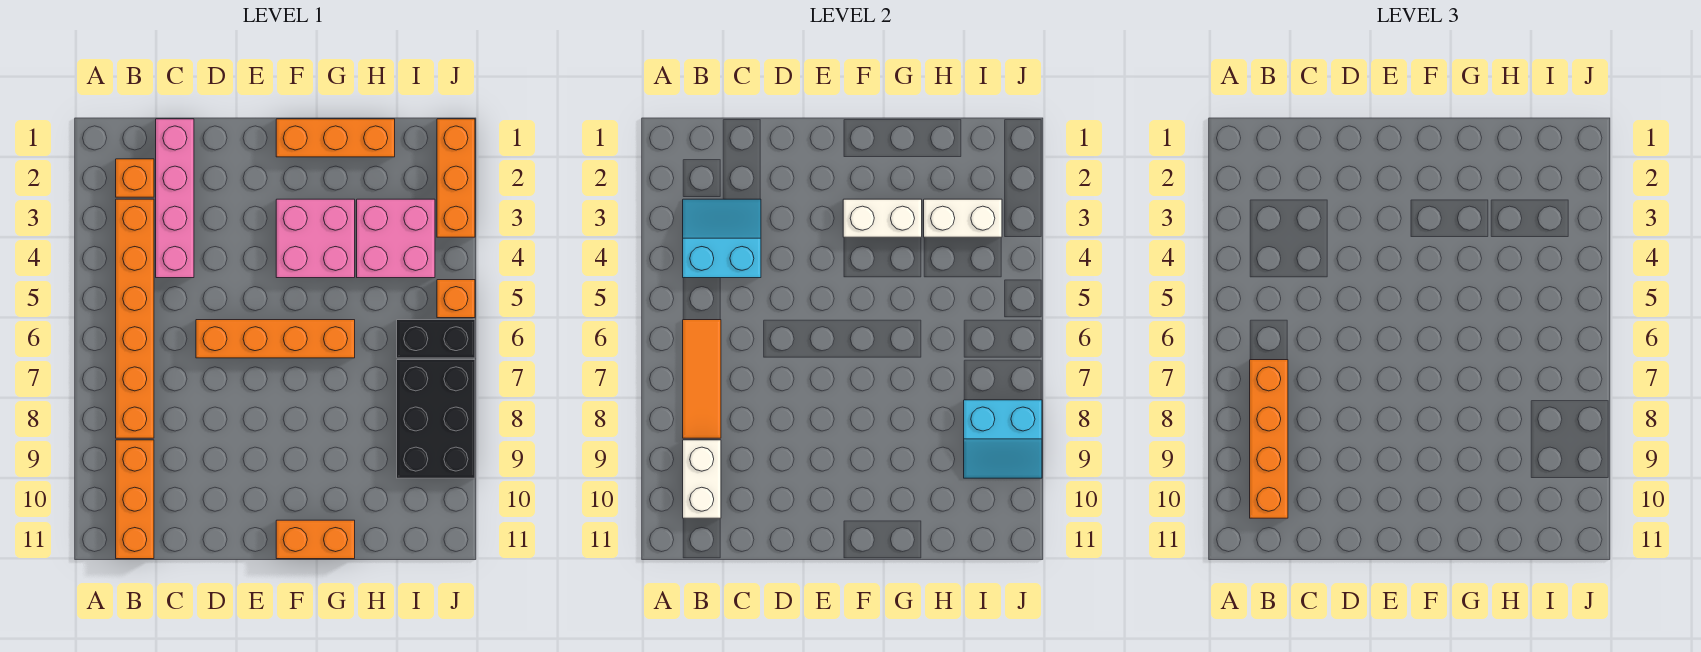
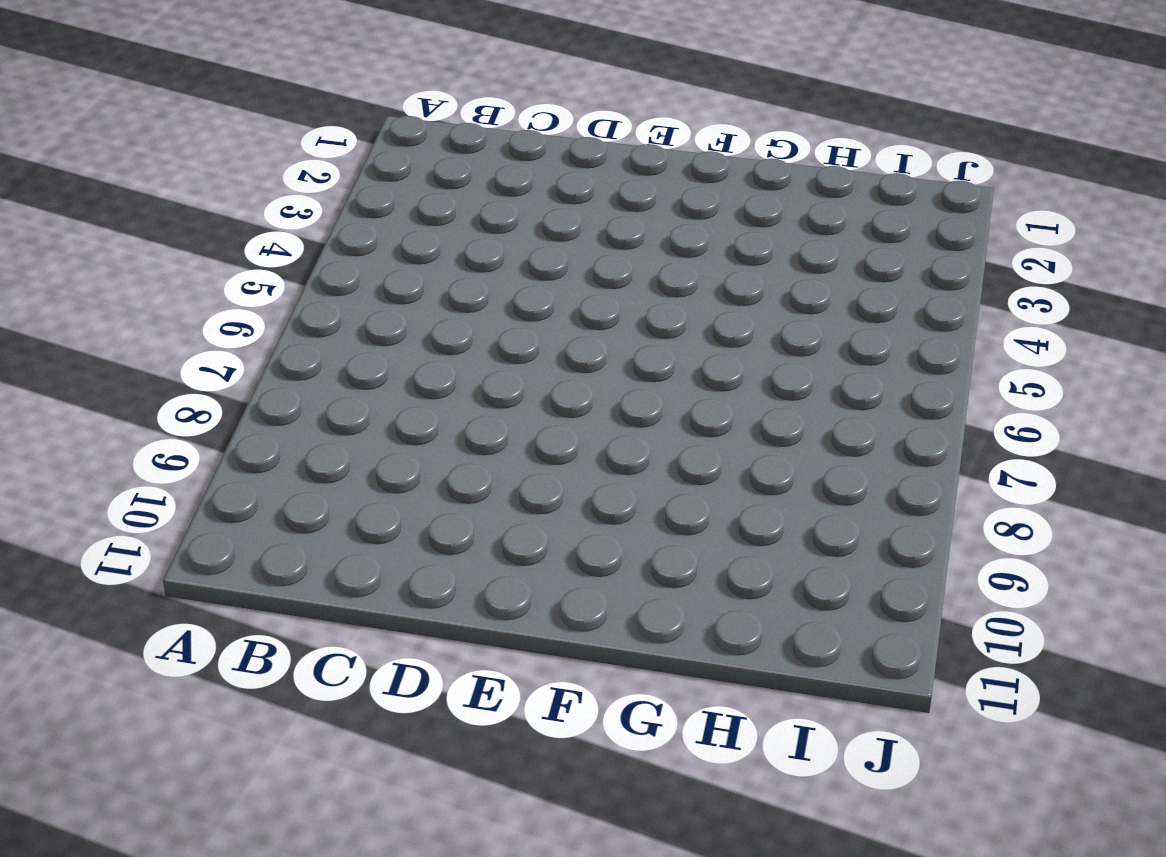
none -> orange brick B2 level 1
none -> orange brick B3:B8 level 1
none -> orange brick B9:B11 level 1

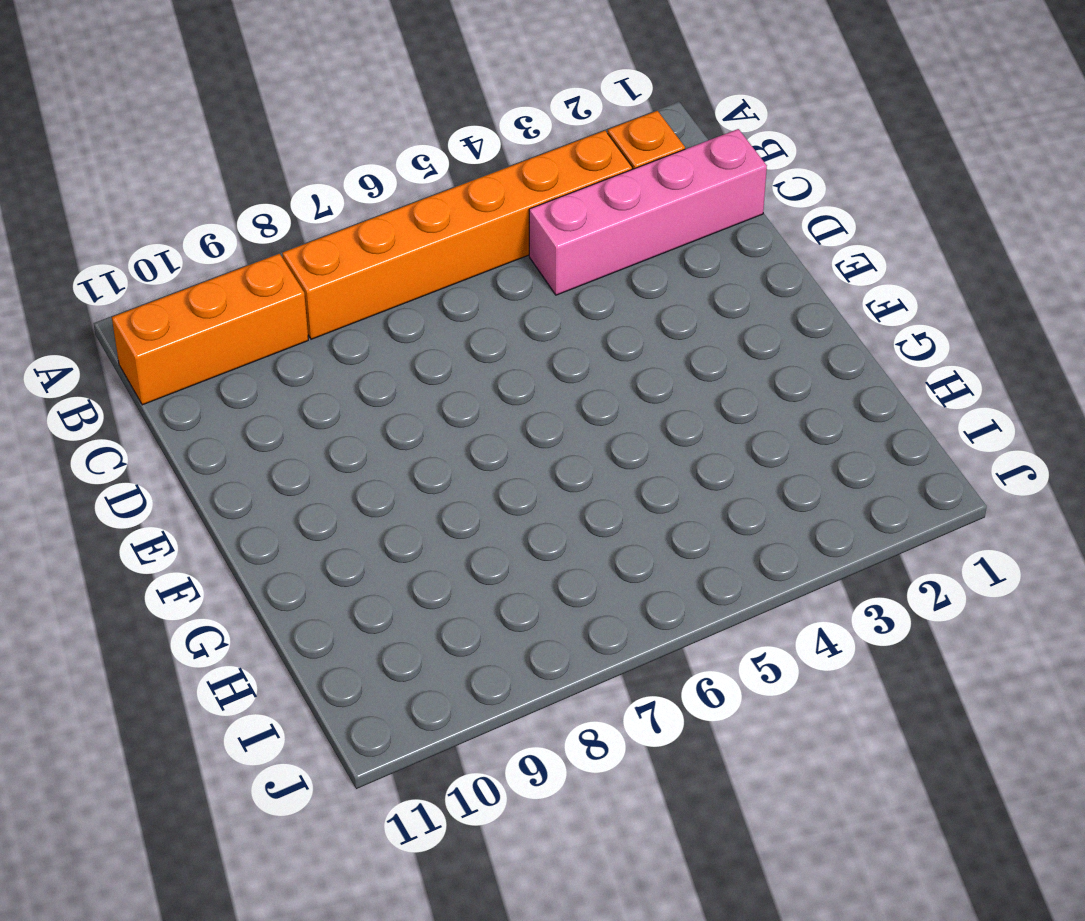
none -> orange brick D6:G6 level 1
none -> orange brick F1:H1 level 1
none -> pink brick F3:G4 level 1

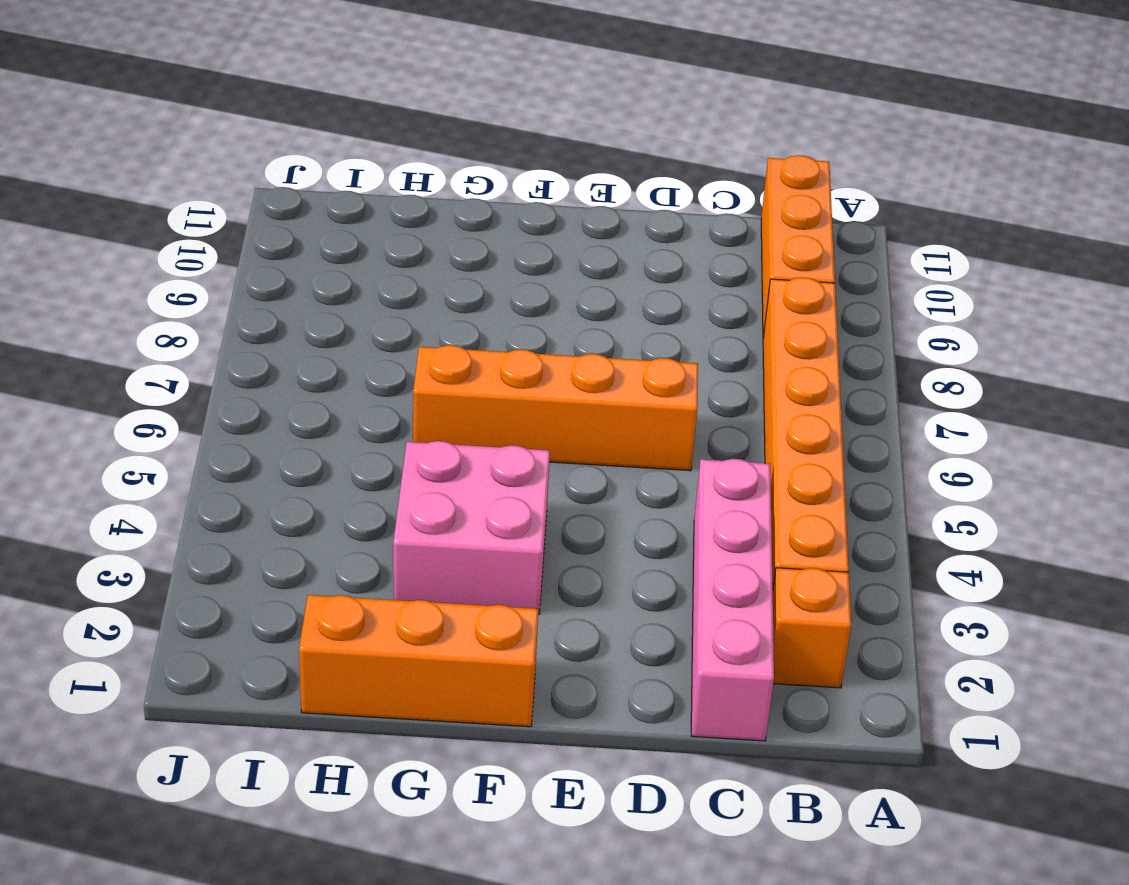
none -> orange brick F11:G11 level 1
none -> pink brick H3:I4 level 1
none -> black brick I6:J6 level 1

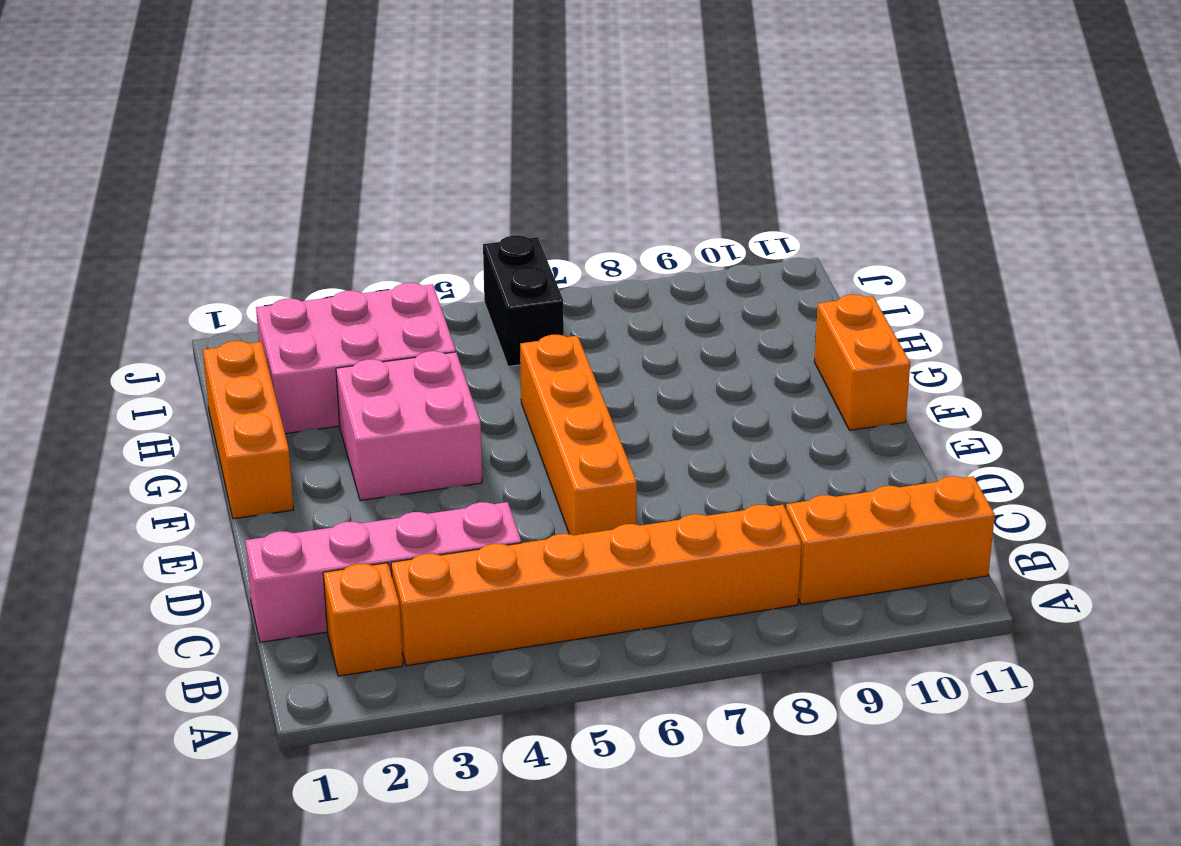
pink brick H2:I4 level 1 -> pink brick H3:I4 level 1
none -> black brick I7:J9 level 1
none -> orange brick J1:J3 level 1
none -> orange brick J5 level 1

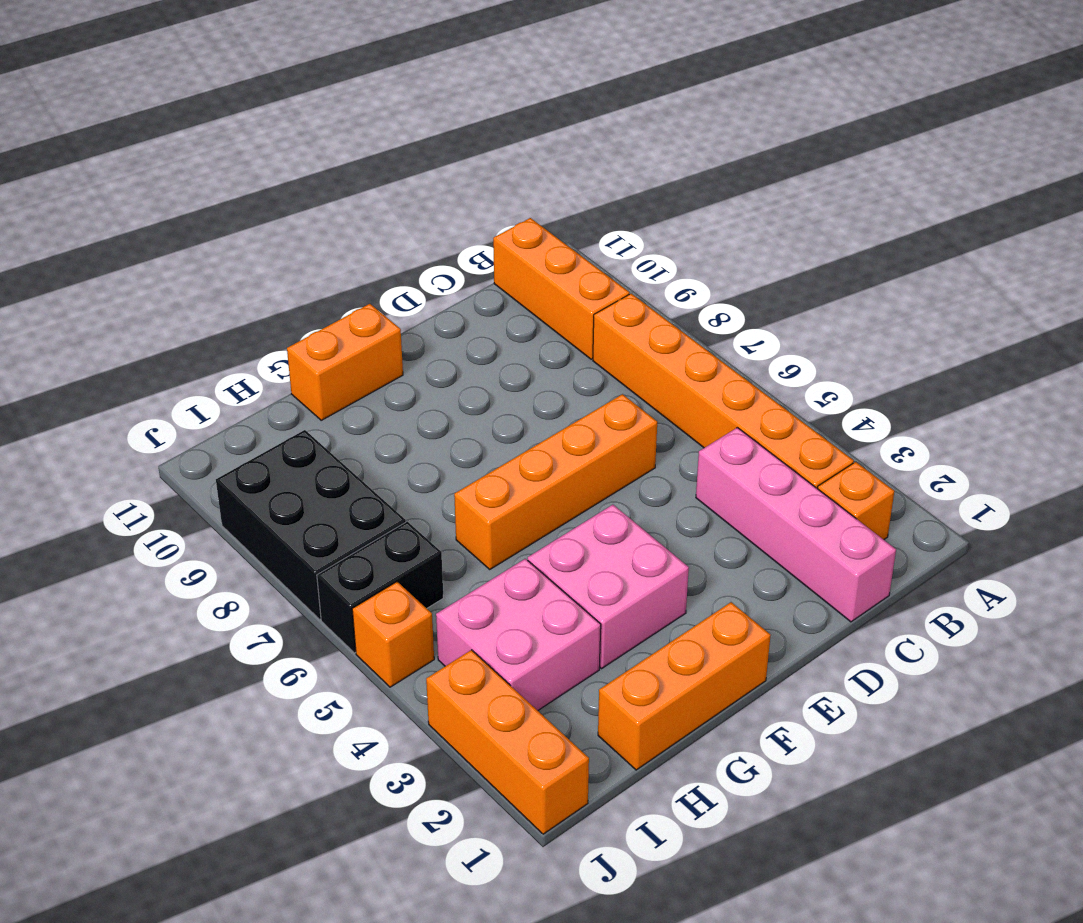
none -> cyan slope B3:C4 level 2 top 4
none -> orange tile B6:B8 level 2
none -> white brick B9:B10 level 2

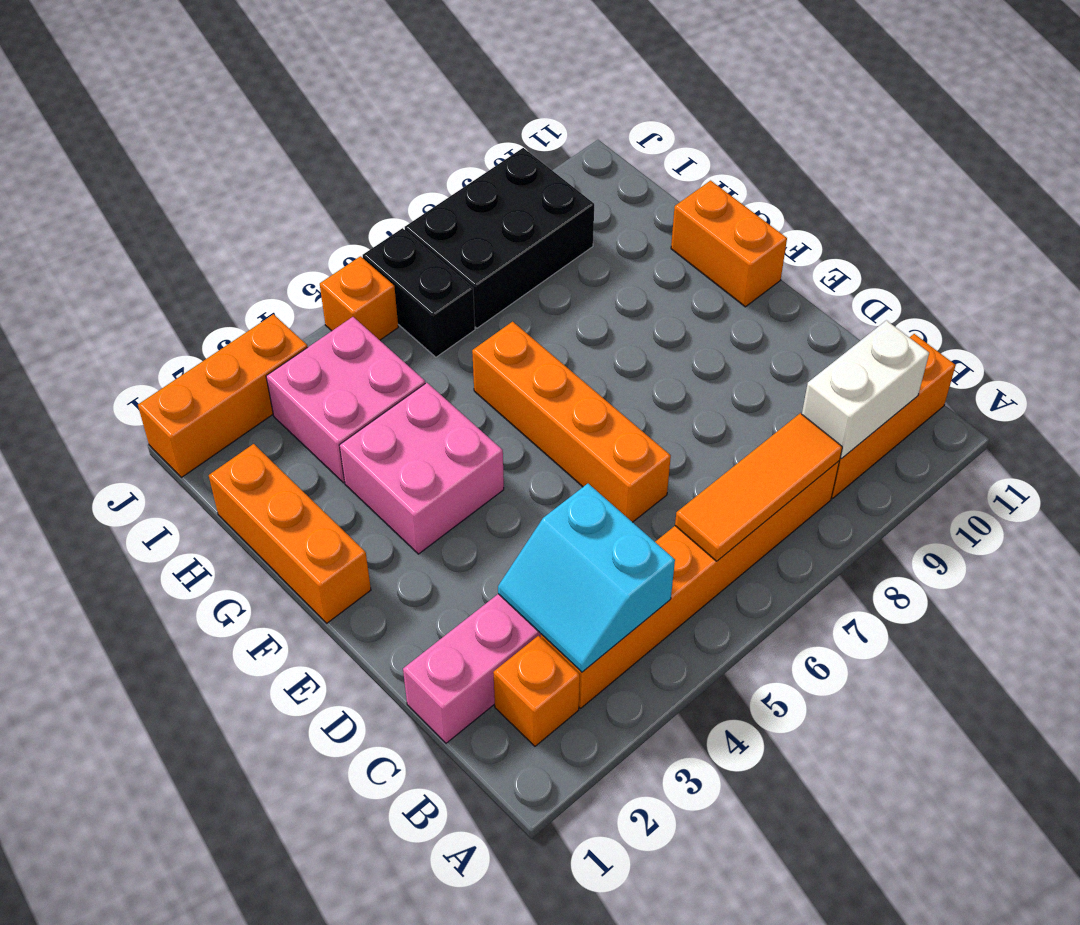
none -> white brick F3:G3 level 2
none -> white brick H3:I3 level 2
none -> cyan slope I8:J9 level 2 top 8

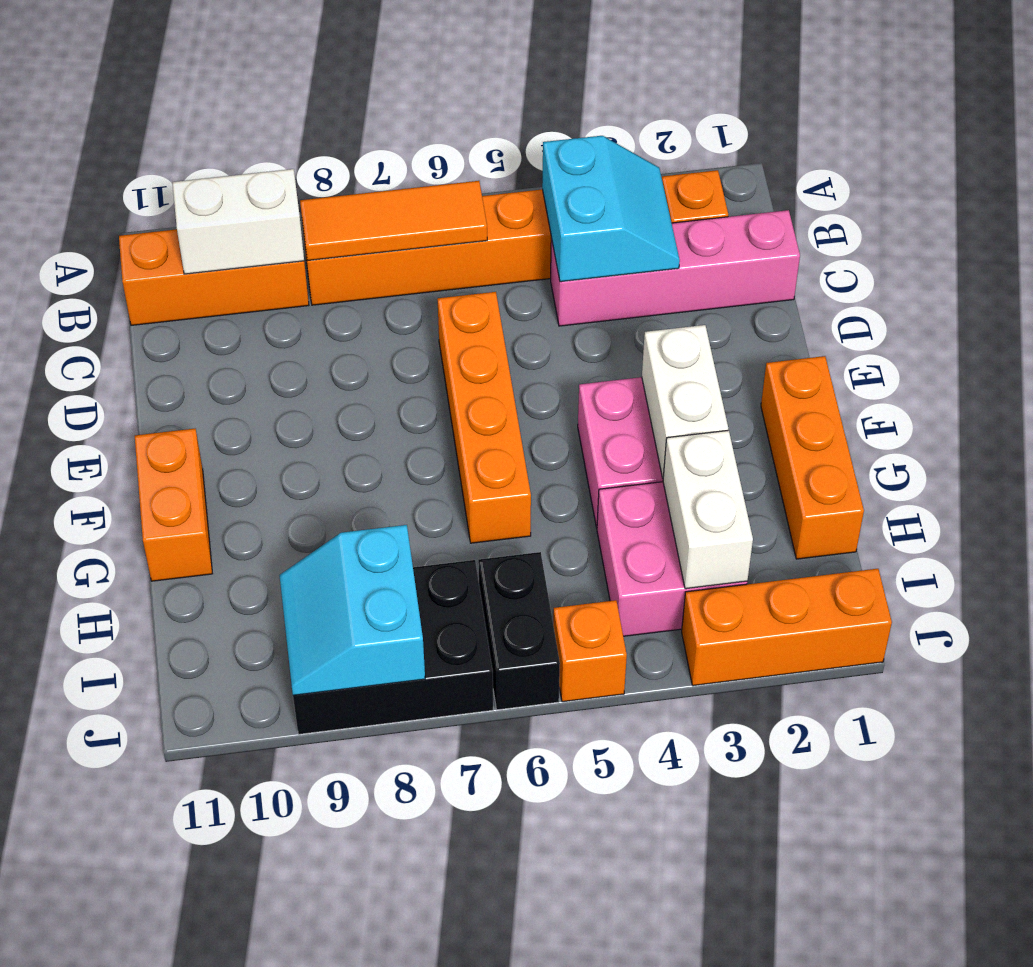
none -> orange brick B7:B10 level 3

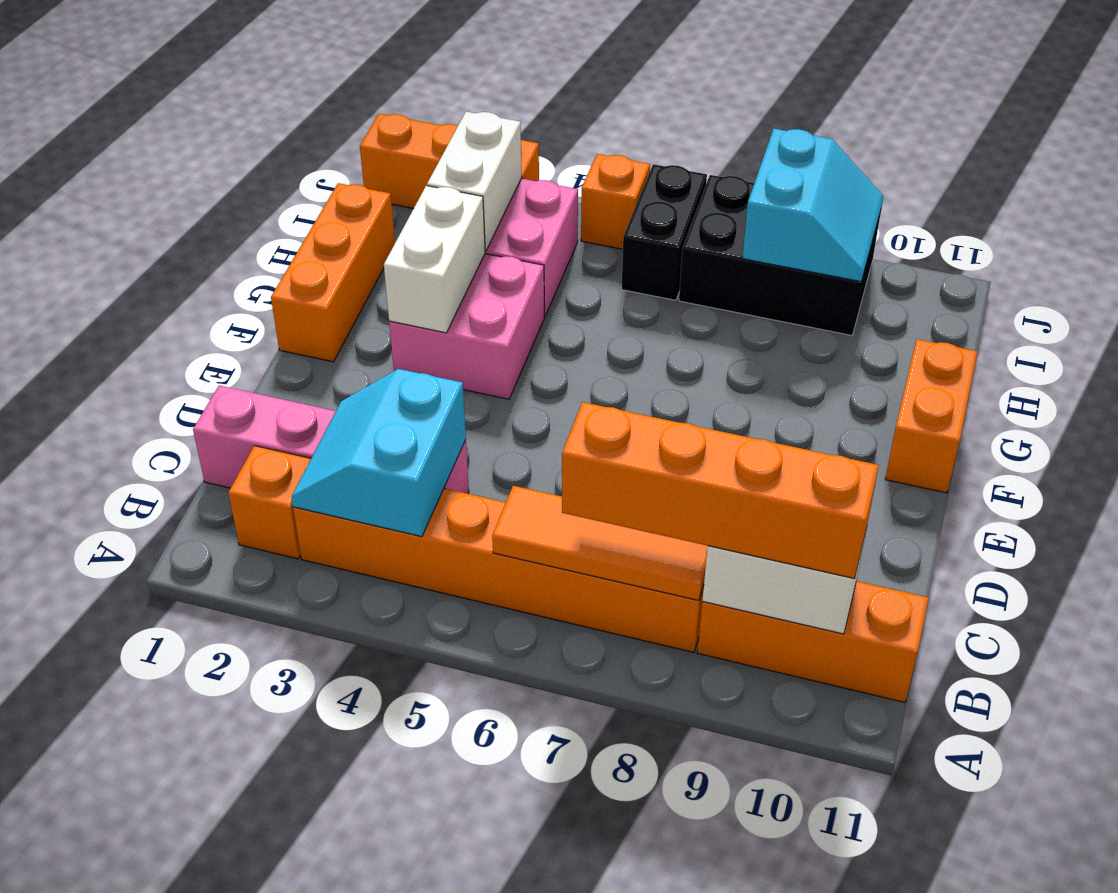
none -> orange brick D6:G6 level 1

